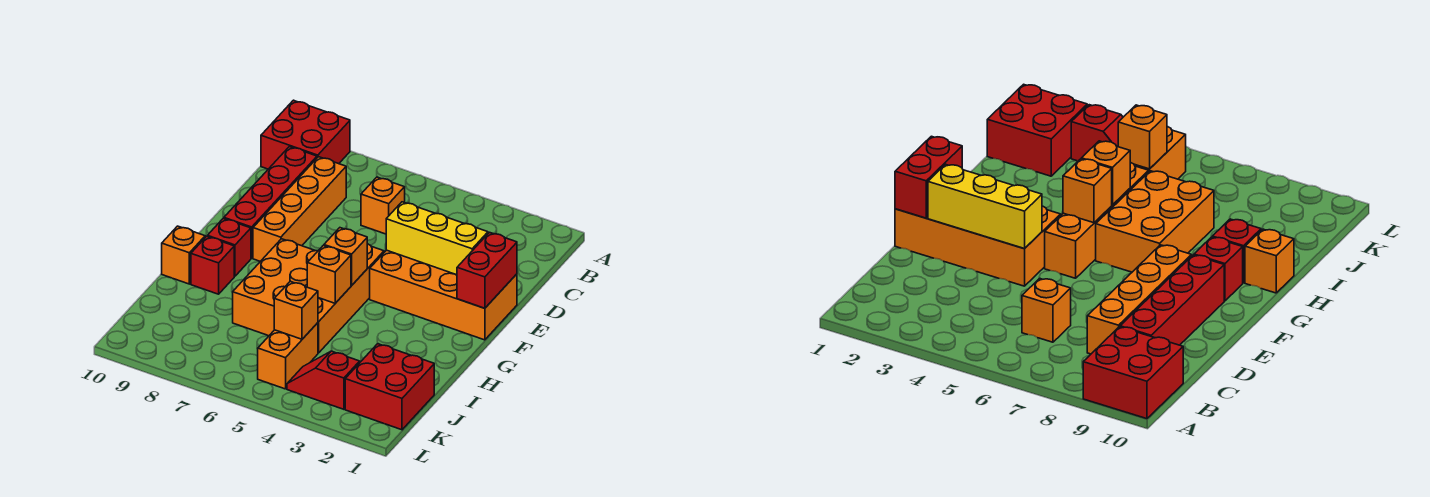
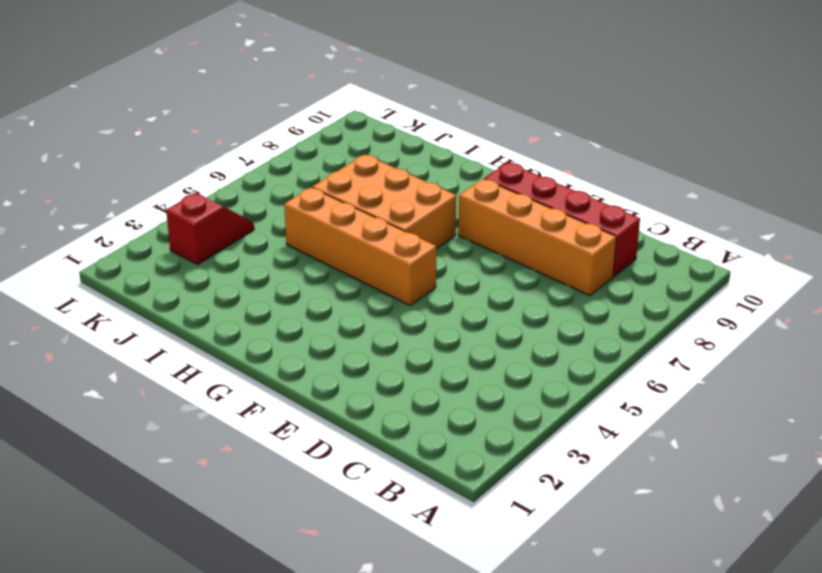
none -> red brick A9:B10 level 1
none -> orange brick C6 level 1
none -> orange brick E1:F4 level 1

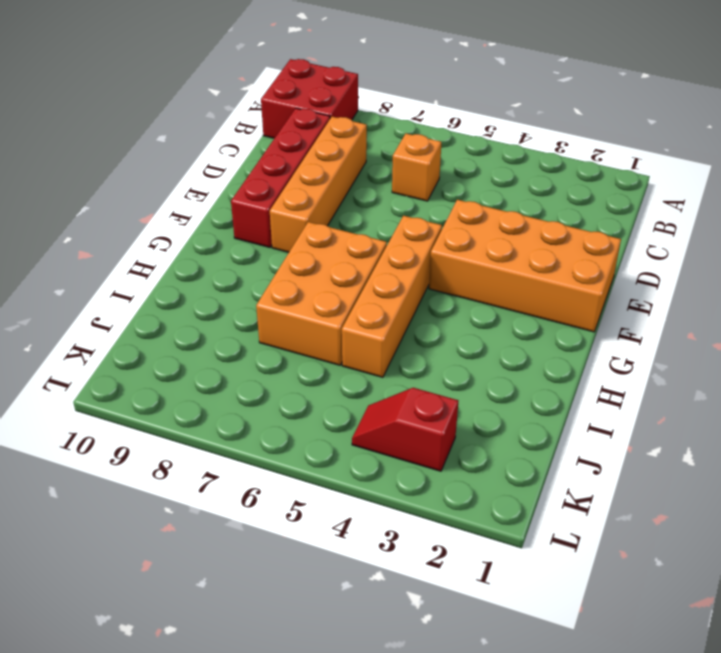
none -> red brick G9 level 1
none -> red brick H9 level 1
none -> orange brick H10 level 1

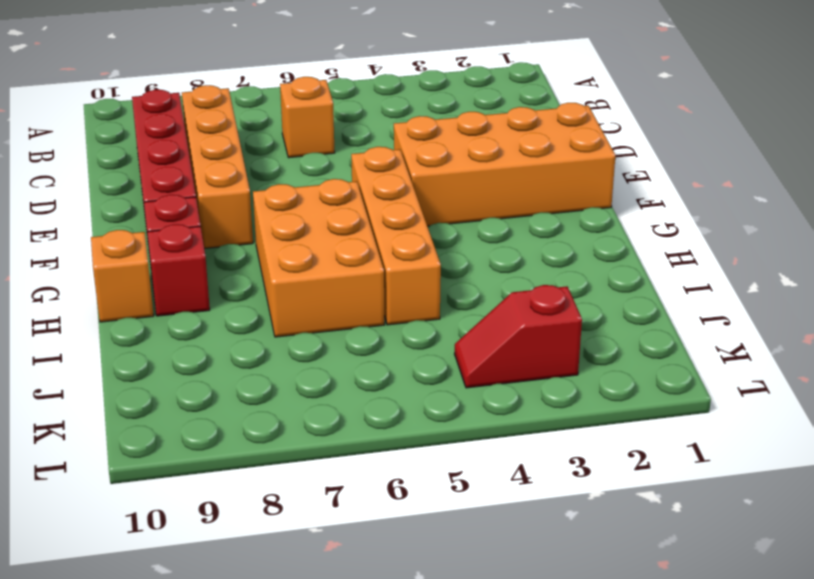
none -> red brick A9:B10 level 1
none -> red brick J1:K2 level 1
none -> orange brick J5:K5 level 1

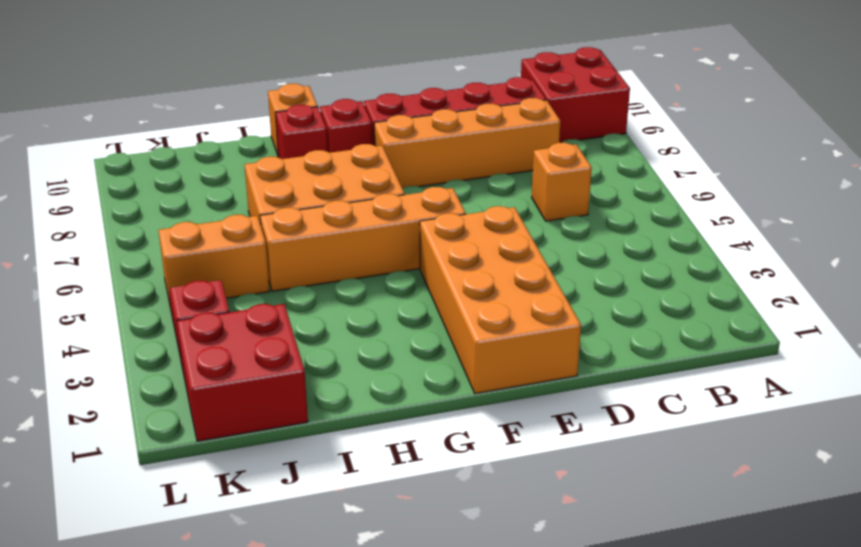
none -> red brick E1:F1 level 2
none -> yellow brick E2:E4 level 2
none -> orange brick G5 level 2

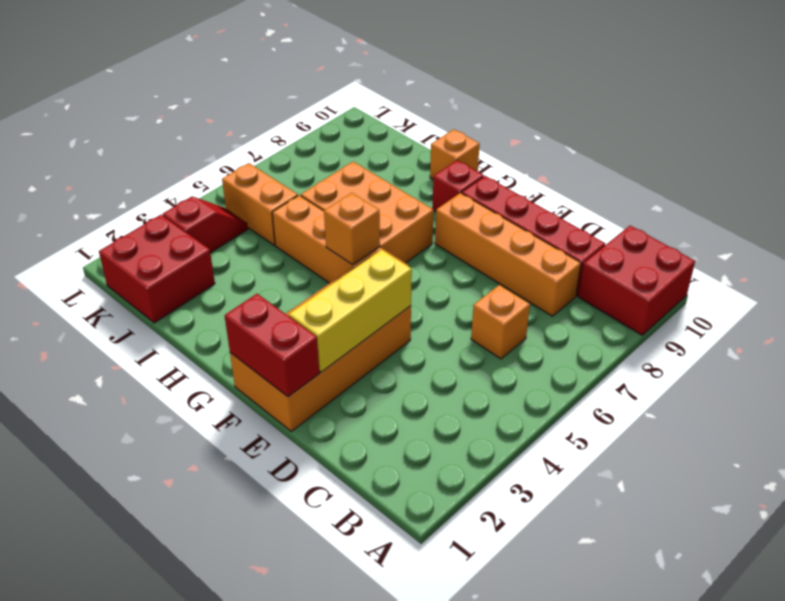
none -> red brick H9 level 1
none -> orange brick H5 level 2
none -> orange brick J5 level 2

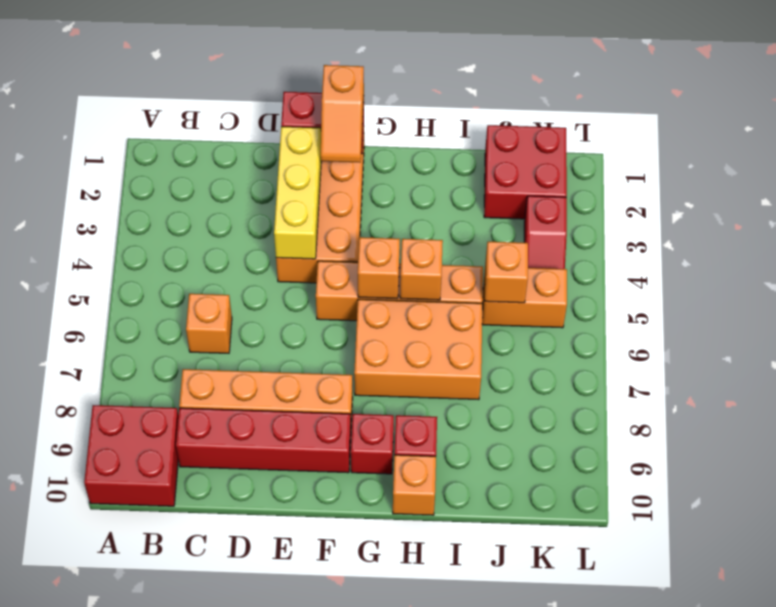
orange slope F1:F2 level 3 top 1 -> none

